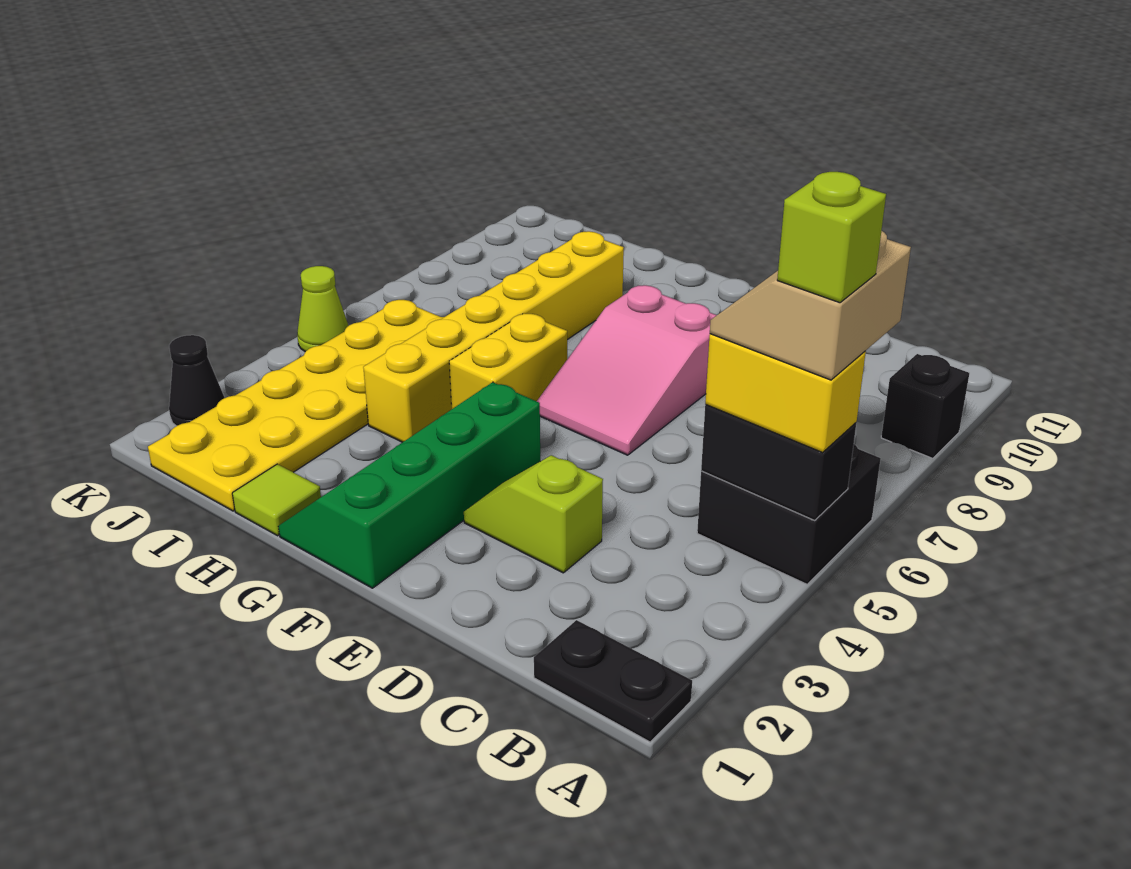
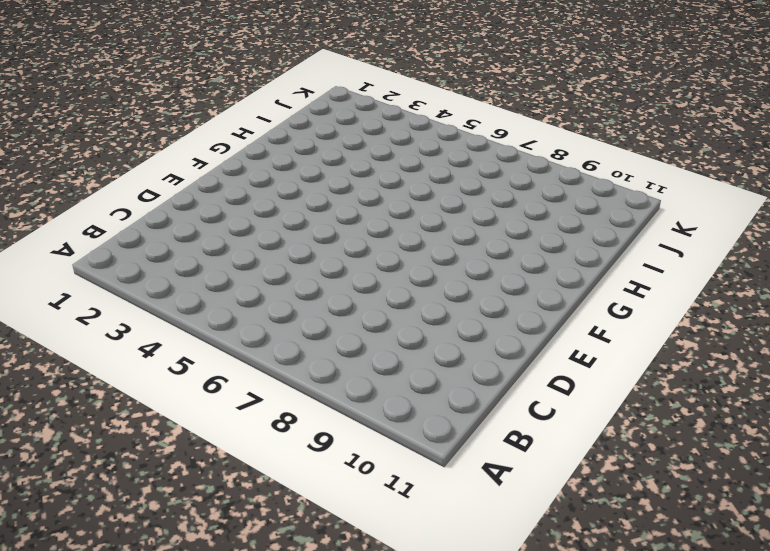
none -> black plate A1:B1 level 1
none -> black brick A5:B6 level 1
none -> black brick A9 level 1

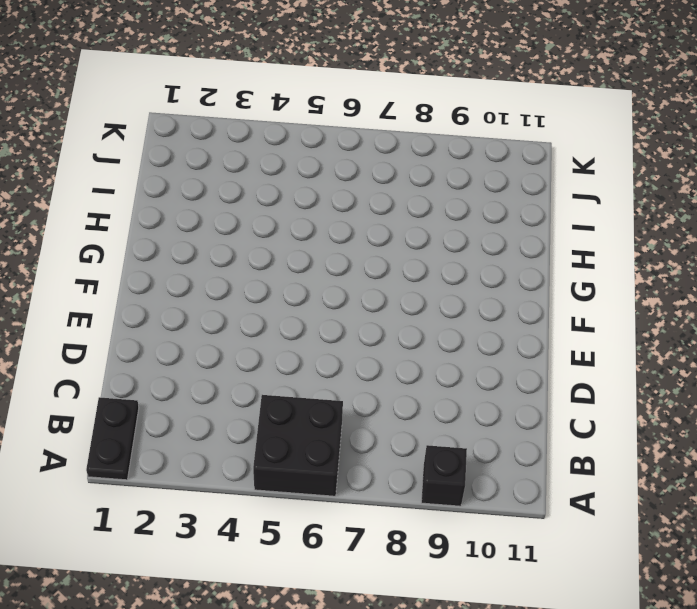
none -> lime slope D3:E3 level 1 top D
none -> pink slope E6:F8 level 1 top 8
none -> green slope F1:G4 level 1 top F

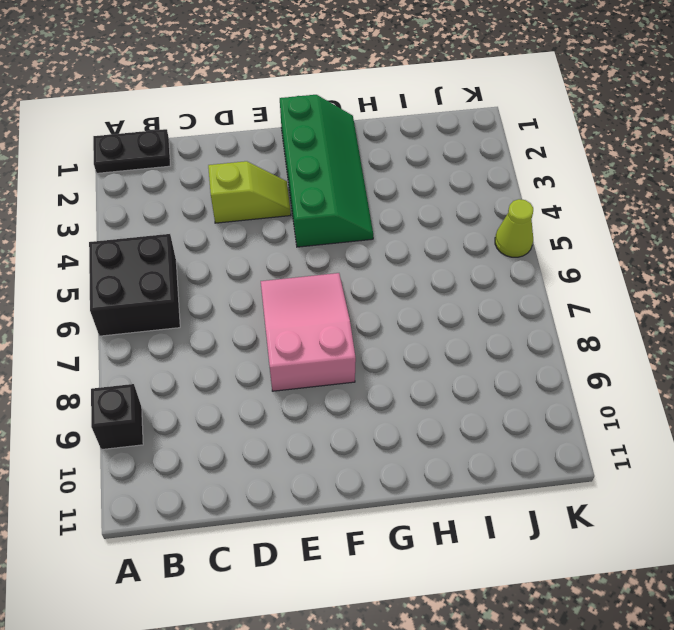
none -> yellow brick G5:G6 level 1
none -> lime tile H1 level 1
none -> yellow brick H4:H9 level 1

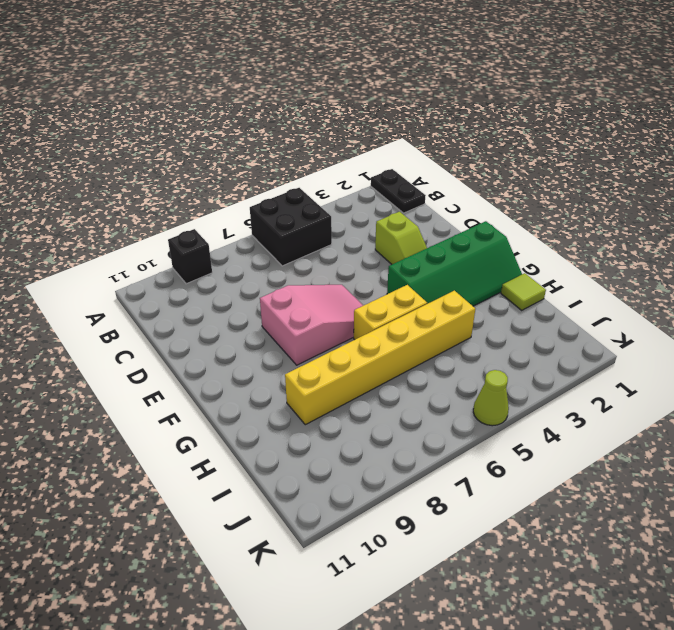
none -> yellow plate I1:J6 level 1
none -> black cone K2 level 1
none -> black brick A5:B5 level 2

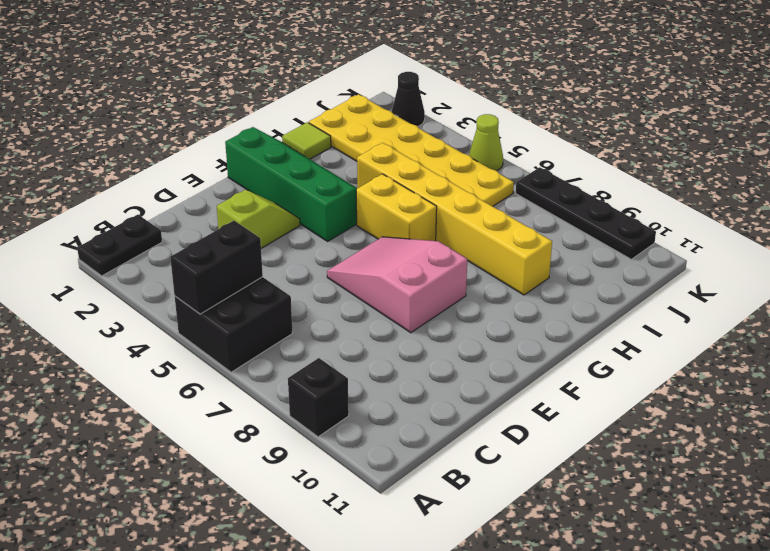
black plate K7:K10 level 1 -> none
none -> yellow brick A5:B5 level 3
none -> tan slope A5:B6 level 4 top A
none -> lime brick A5 level 5

